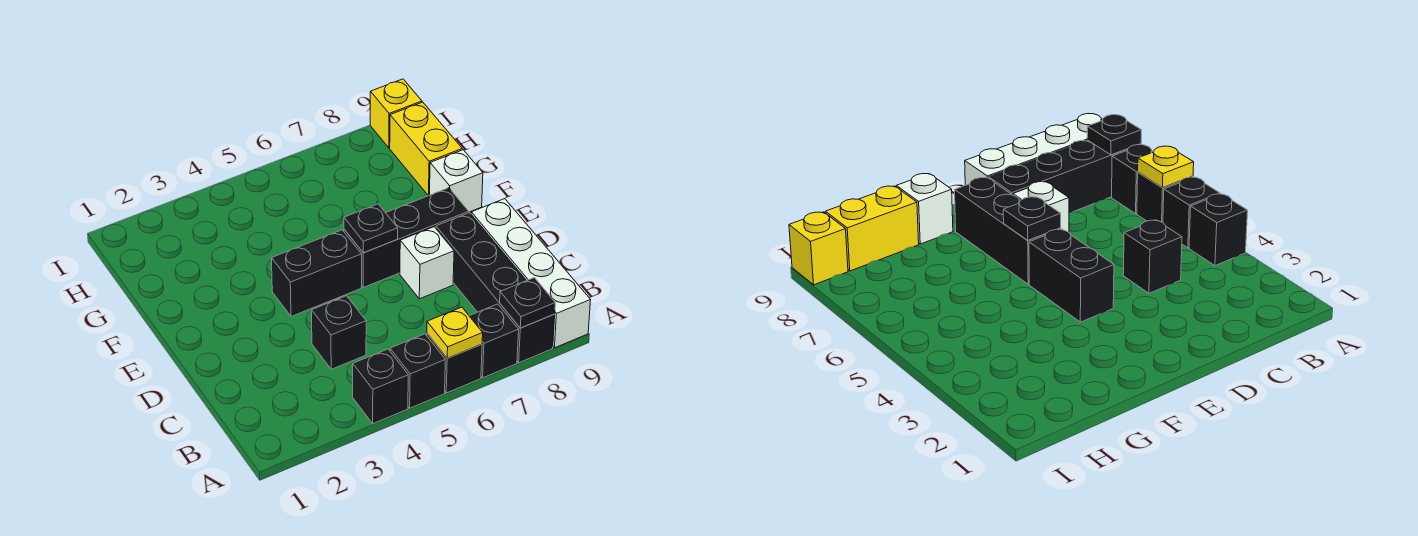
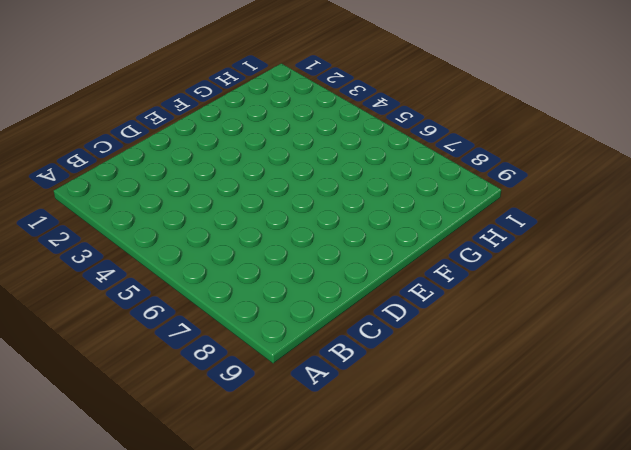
none -> black brick A4 level 1
none -> black brick A5 level 1
none -> black brick A6 level 1

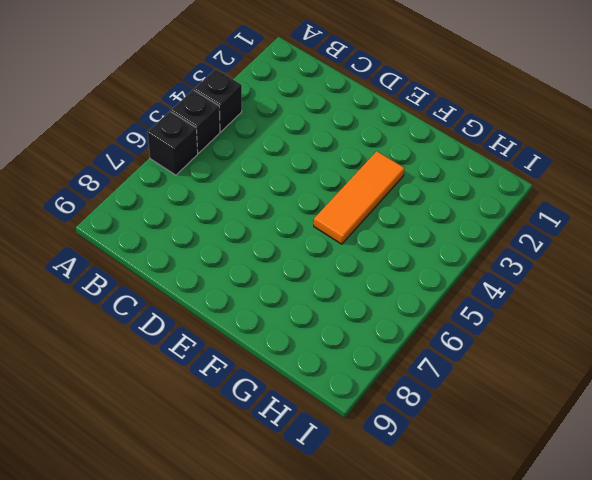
orange tile F3:F5 level 1 -> none
none -> black brick A7 level 1
none -> black brick A8:D8 level 1
none -> white brick A9:D9 level 1

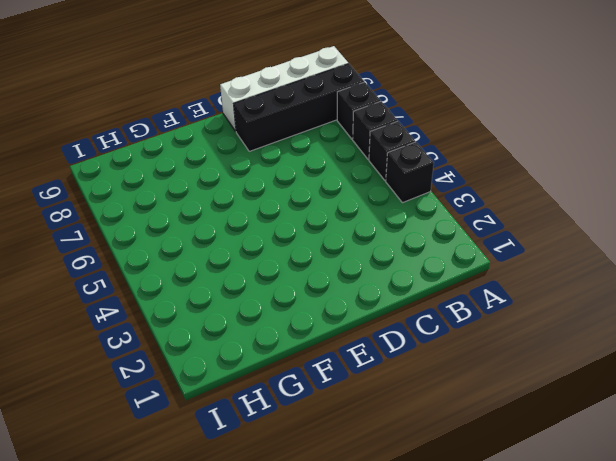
none -> black brick C4 level 1
none -> white brick D7 level 1
none -> black brick E4:E5 level 1

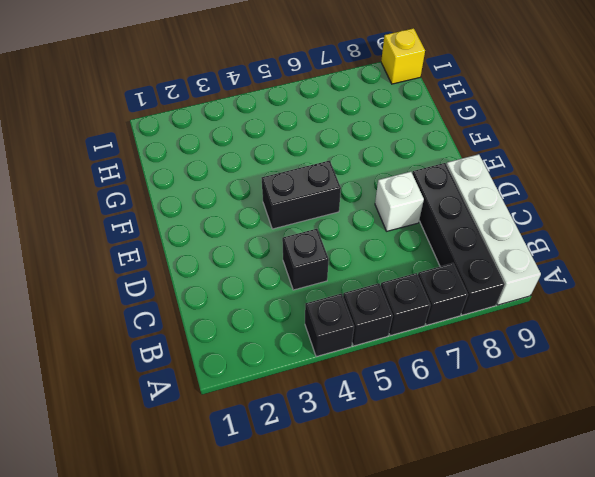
none -> black brick E6:E8 level 1
none -> white brick F9 level 1
none -> yellow brick G9:H9 level 1

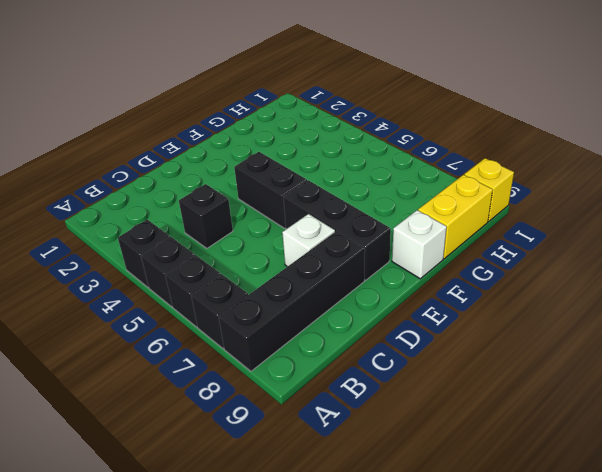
none -> white brick A9:D9 level 1
none -> yellow plate A6 level 2
none -> black plate A8 level 2

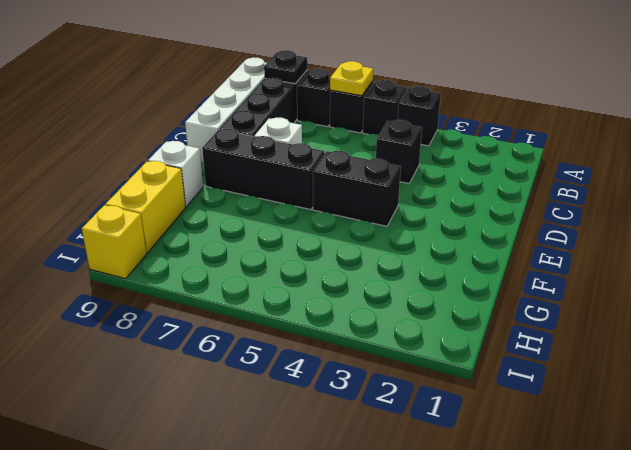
none -> black plate E6 level 2

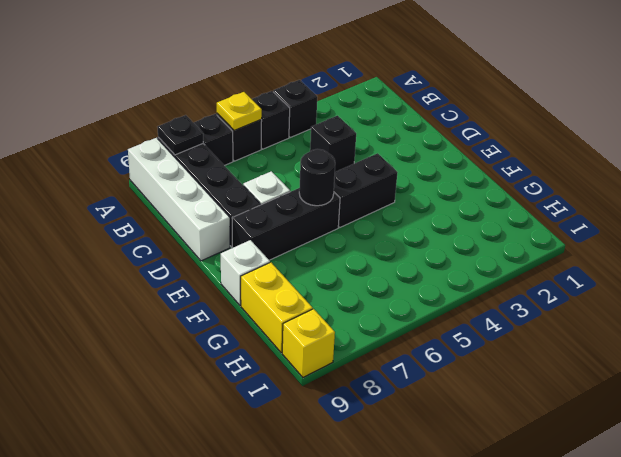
black round brick E6 level 2 -> black plate E6 level 2

